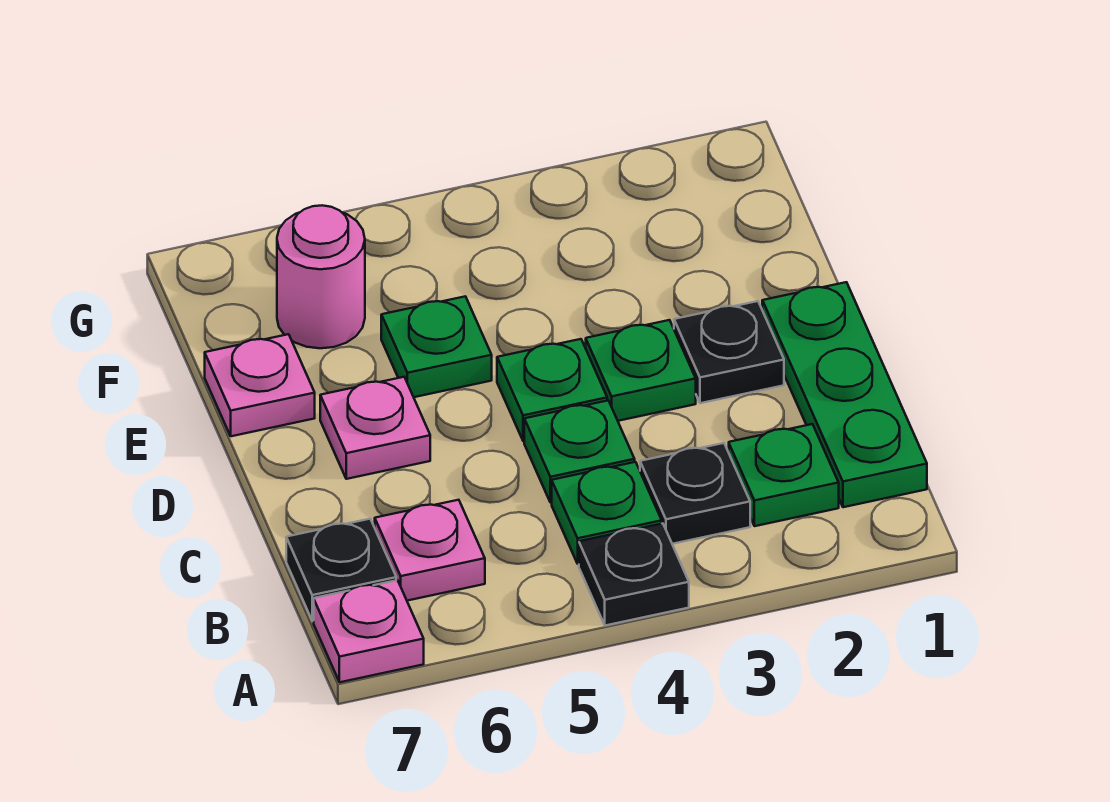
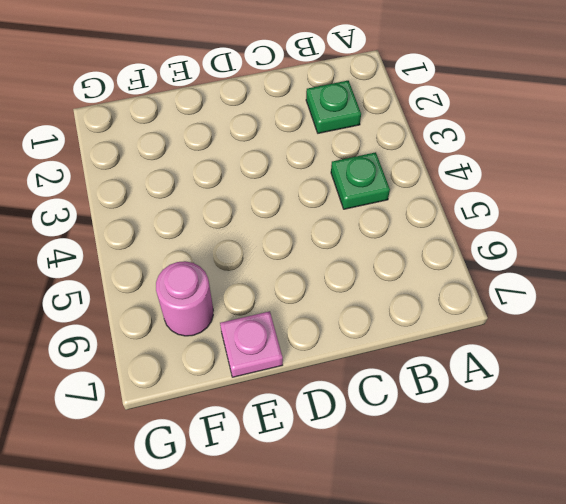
none -> black plate A4 level 1
none -> pink plate A7 level 1
none -> green plate B1:D1 level 1

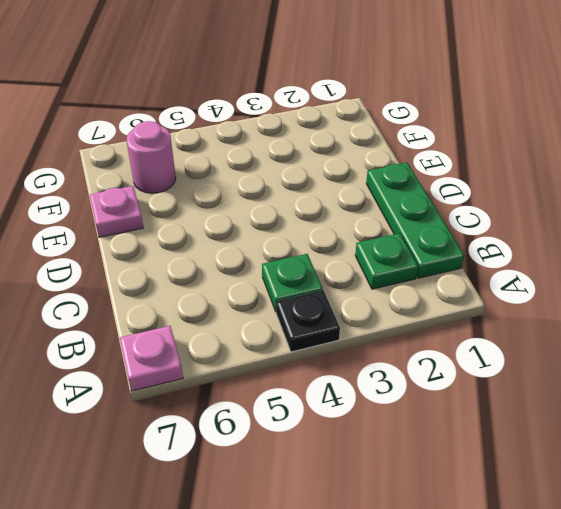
none -> black plate B3 level 1
none -> pink plate B6 level 1
none -> black plate B7 level 1

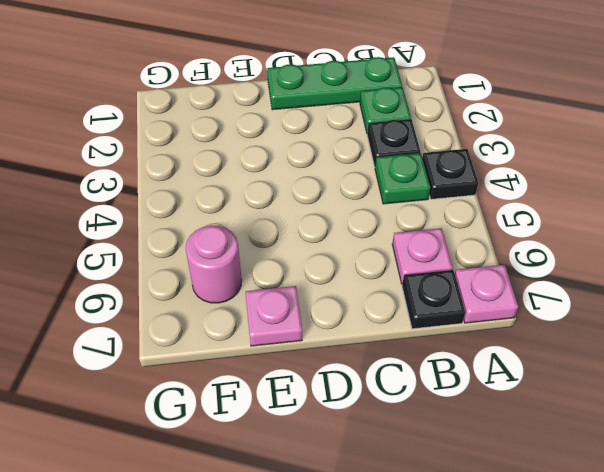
none -> green plate C4 level 1
none -> black plate D2 level 1
none -> green plate D3 level 1

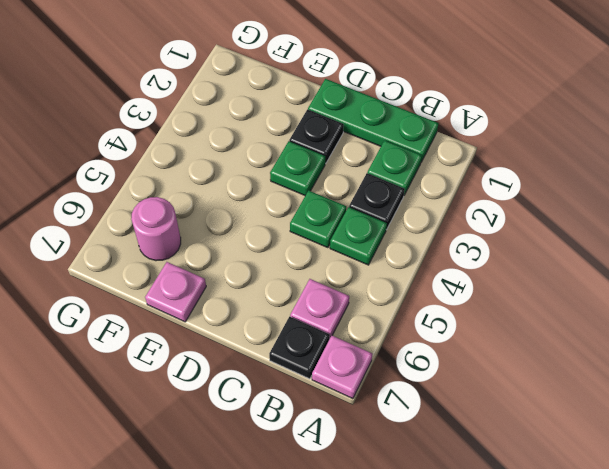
none -> black plate A4 level 1
none -> green plate D4 level 1
none -> pink plate D6 level 1

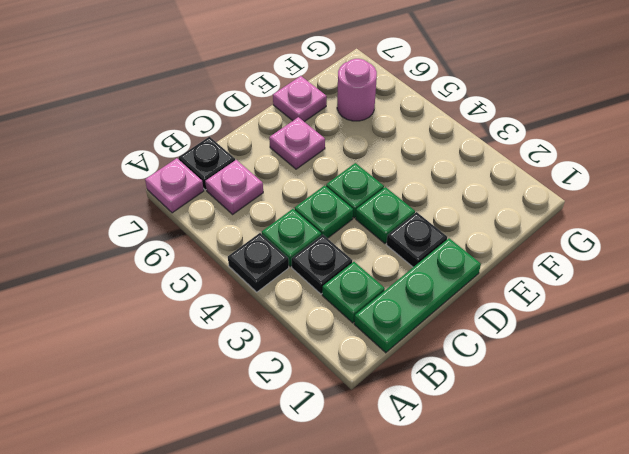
none -> green plate E5 level 1

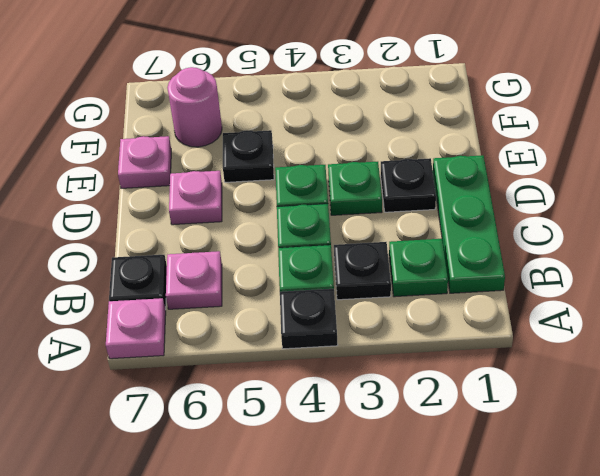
black plate E5 level 1 -> green plate E5 level 1

